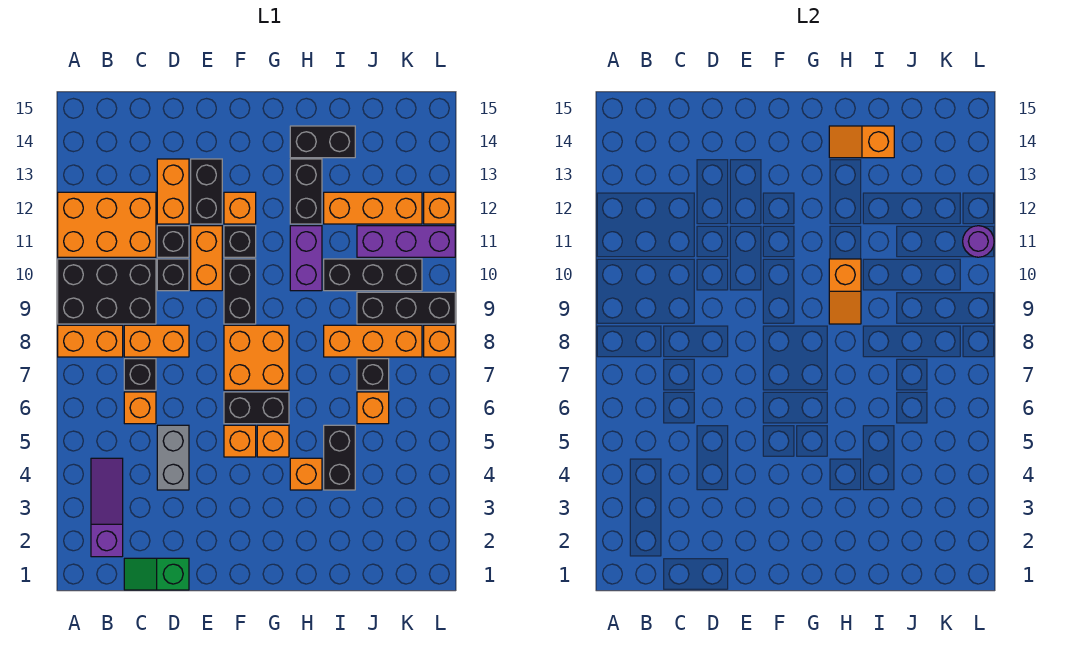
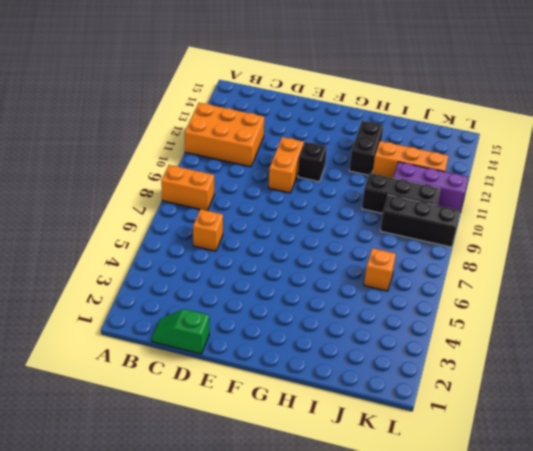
none -> black brick A9:C10 level 1
none -> purple slope B2:B4 level 1 top 2
none -> black brick C7 level 1
none -> orange brick C8:D8 level 1

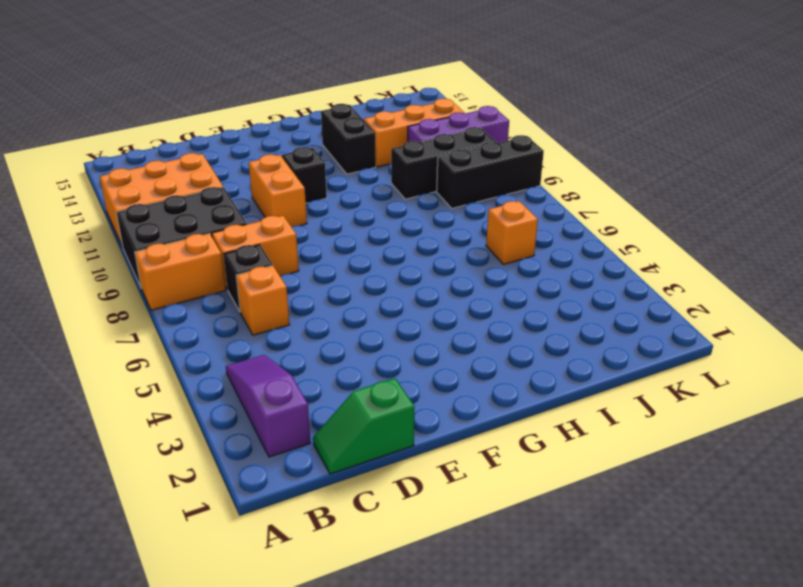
none -> grey brick D4:D5 level 1
none -> black brick D10 level 1
none -> black brick D11 level 1
none -> orange brick D12:D13 level 1

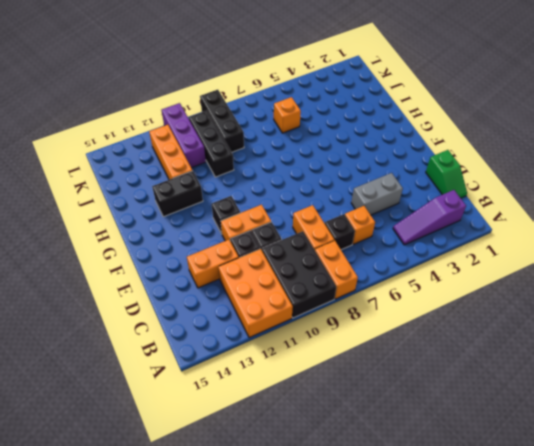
none -> black brick E12:E13 level 1
none -> orange brick F5 level 1
none -> black brick F6:G6 level 1
none -> orange brick F7:G8 level 1

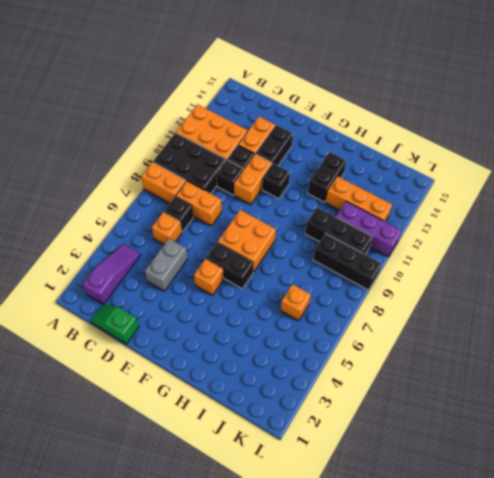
none -> black brick F9:F10 level 1
none -> orange brick F12 level 1
none -> orange brick G5 level 1
none -> orange brick H4 level 1

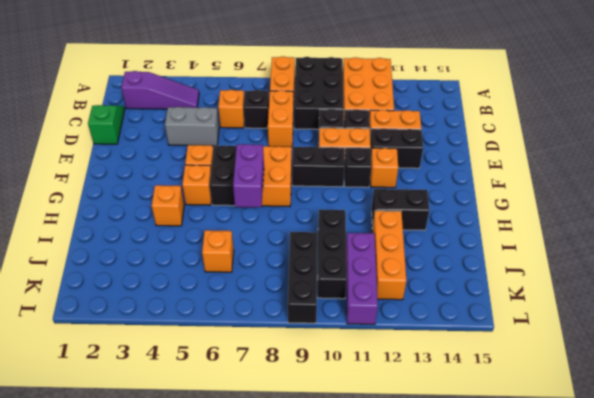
purple brick G7:H7 level 2 -> purple brick H10:H11 level 1
none -> black brick H14:I14 level 1
none -> black brick I4:I5 level 1
none -> orange brick I8:K8 level 1
none -> black brick J7 level 1

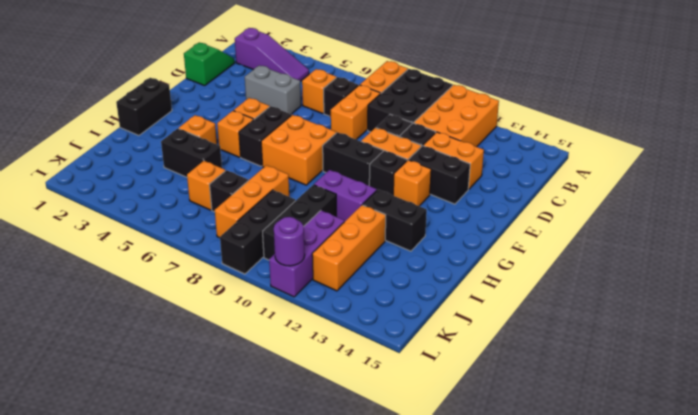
black brick G1:H1 level 1 -> black brick H14:I14 level 1
none -> orange brick L8 level 1
none -> orange brick L12 level 1
none -> orange slope H9:H10 level 2 top 10
none -> orange slope H14:I14 level 2 top I

